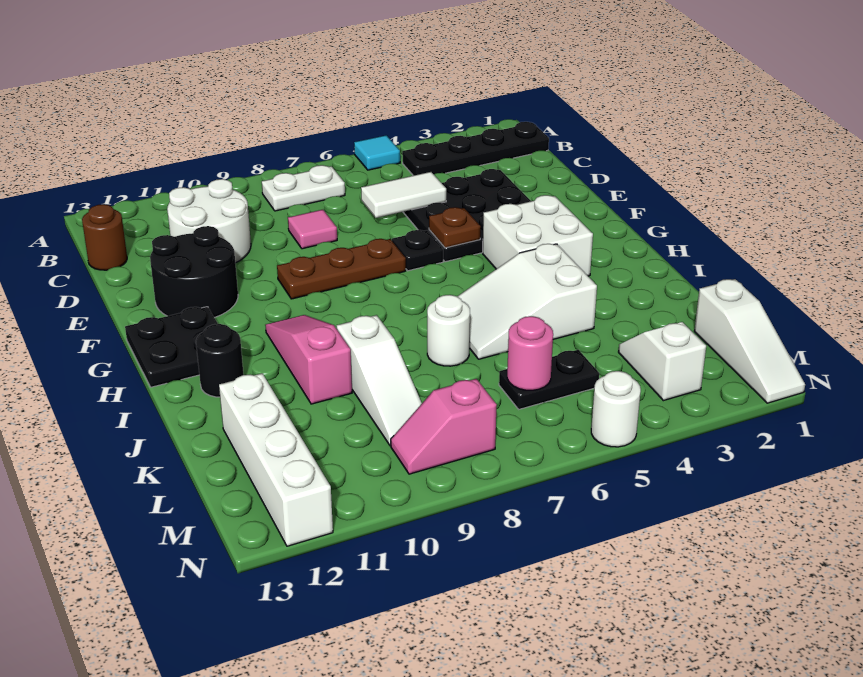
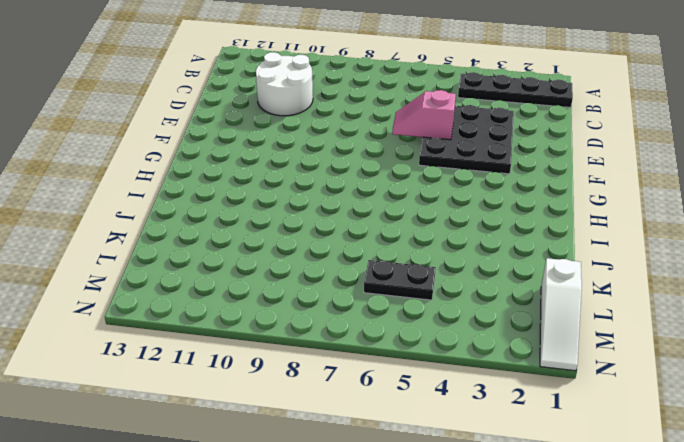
pink slope E5:E6 level 2 top 5 -> pink slope M8:M9 level 1 top 8
none -> cyan tile A5 level 1
none -> white plate B7:B8 level 1
none -> brown round brick C13 level 1

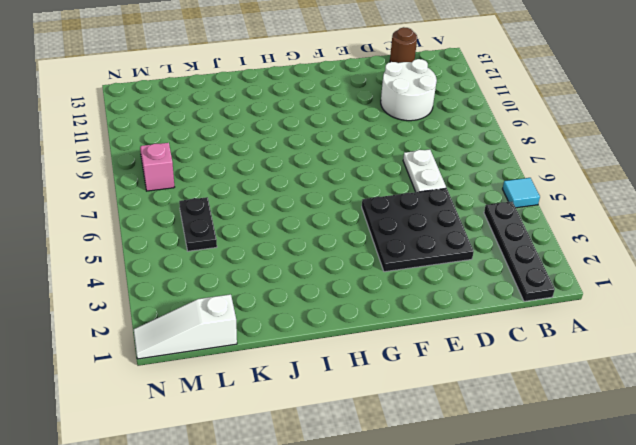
white plate D6:D7 level 1 -> white plate B7:B8 level 1
none -> pink tile D8 level 1
none -> black round brick E11:F12 level 1
none -> black plate F6 level 1

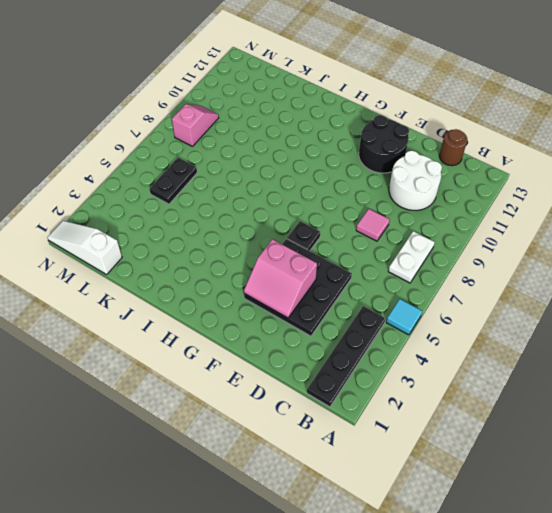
pink slope E3:F4 level 2 top 4 -> none
none -> brown plate F7:F9 level 1
none -> white brick G3:H4 level 1
none -> black plate G12:H13 level 1

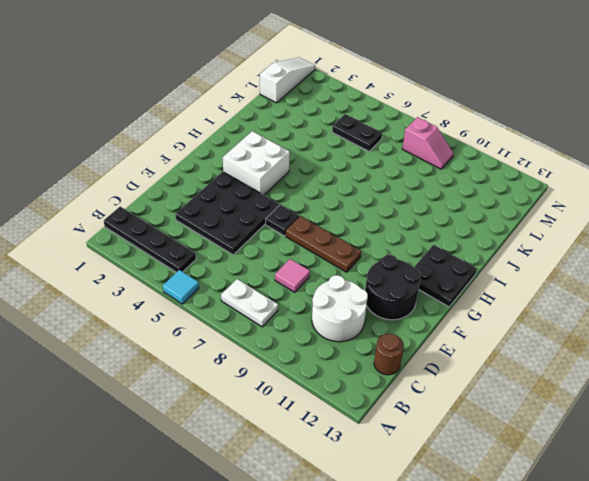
none -> pink slope H10:J10 level 1 top J
none -> white slope I4:J6 level 1 top 4
none -> black round brick I12 level 1

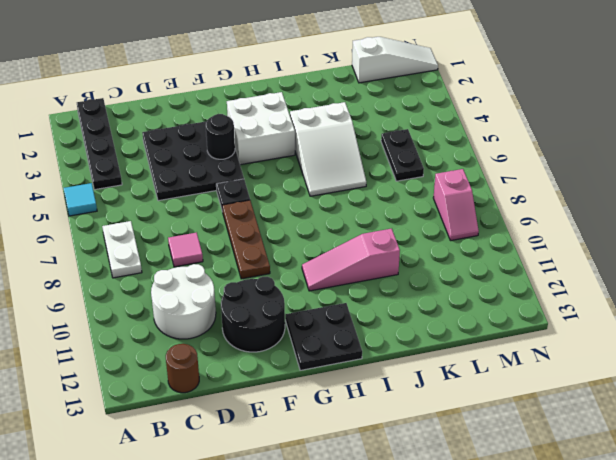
black round brick F4 level 2 -> black round brick I12 level 1
none -> white round brick J7 level 1
none -> white slope J9:L9 level 1 top J
none -> white brick K12:N12 level 1

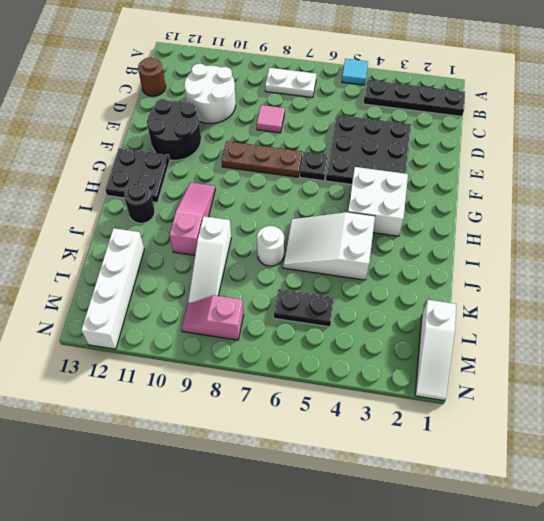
none -> white slope L3:M3 level 1 top M
none -> white round brick N5 level 1
none -> white tile D5:D6 level 2

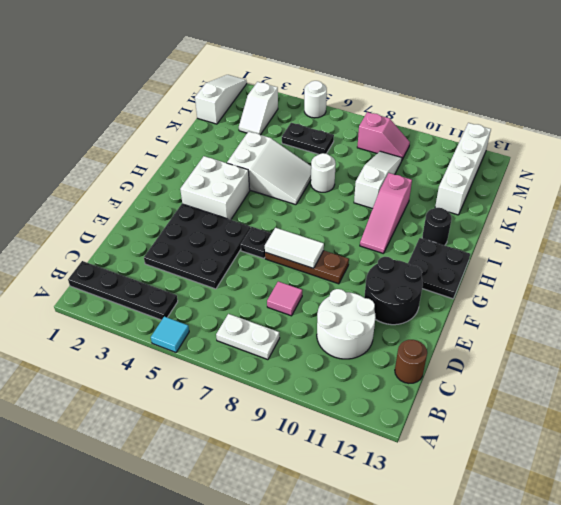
white tile F7:F8 level 2 -> white tile D5:D6 level 2
none -> brown plate F5 level 2
none -> pink round brick L6 level 2

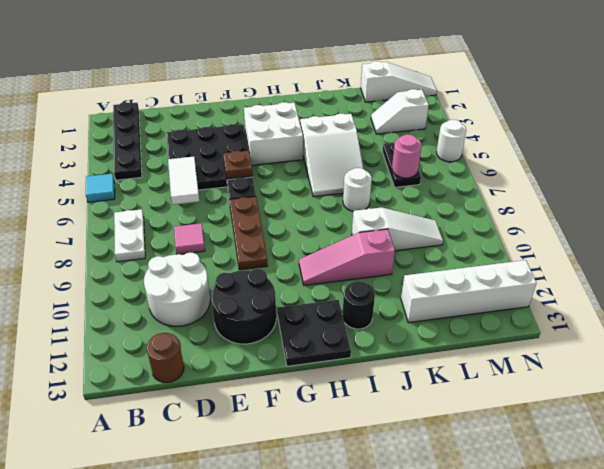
none -> pink slope M8:M9 level 1 top 8

